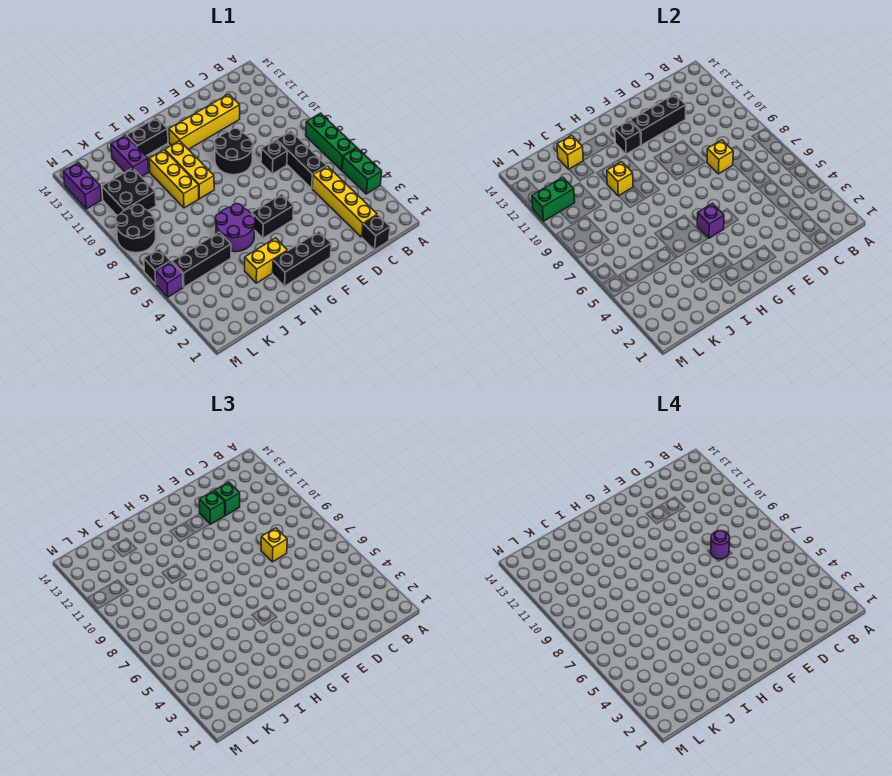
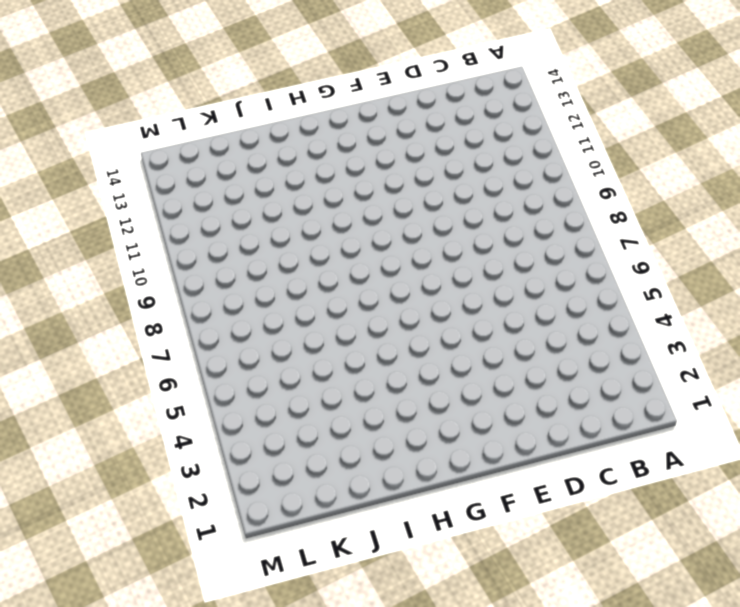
none -> green brick A4:A5 level 1
none -> green brick A6:A8 level 1
none -> black brick C1 level 1
none -> yellow brick C2:C5 level 1

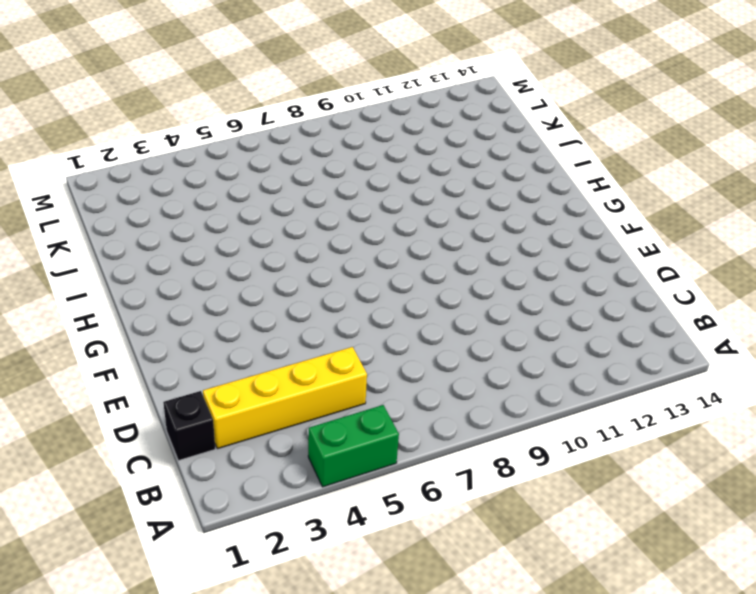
none -> green brick A6:A8 level 1
none -> black brick C6:C8 level 1
none -> black brick D8 level 1
none -> yellow brick D12:G12 level 1

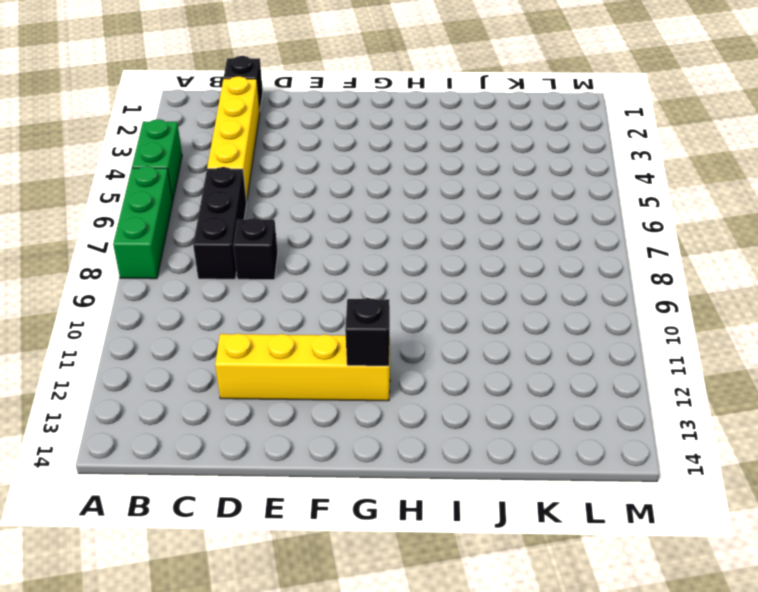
none -> black round brick E9:F10 level 1
none -> black brick F2:H2 level 1
none -> black brick F5:G5 level 1
none -> yellow brick H3:I3 level 1

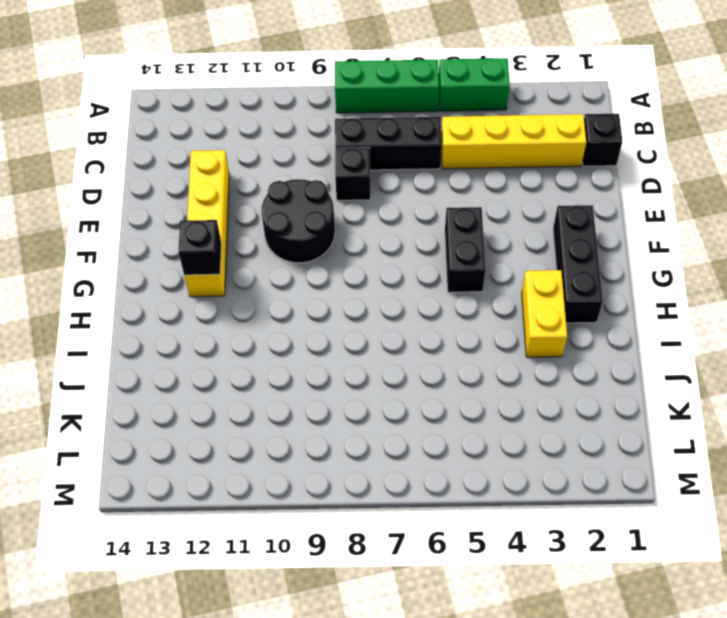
none -> purple round brick H5:I6 level 1
none -> yellow brick H9:H11 level 1
none -> black brick H13:I13 level 1
none -> yellow brick I9:I11 level 1

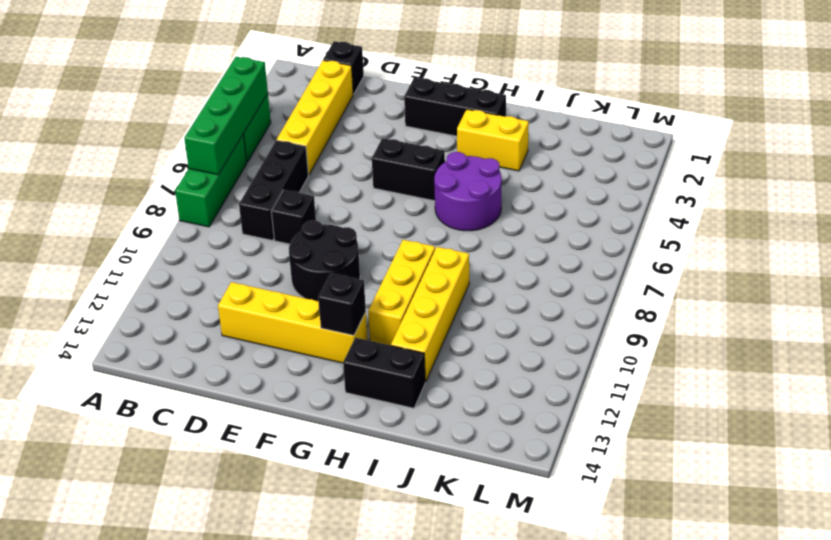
green brick A4:A7 level 2 -> none
yellow brick I9:I12 level 1 -> yellow brick I9:I11 level 1
none -> black brick J5:L5 level 1
none -> purple brick J12:J13 level 1
none -> black brick K10:L11 level 1
none -> black round brick L8:M9 level 1

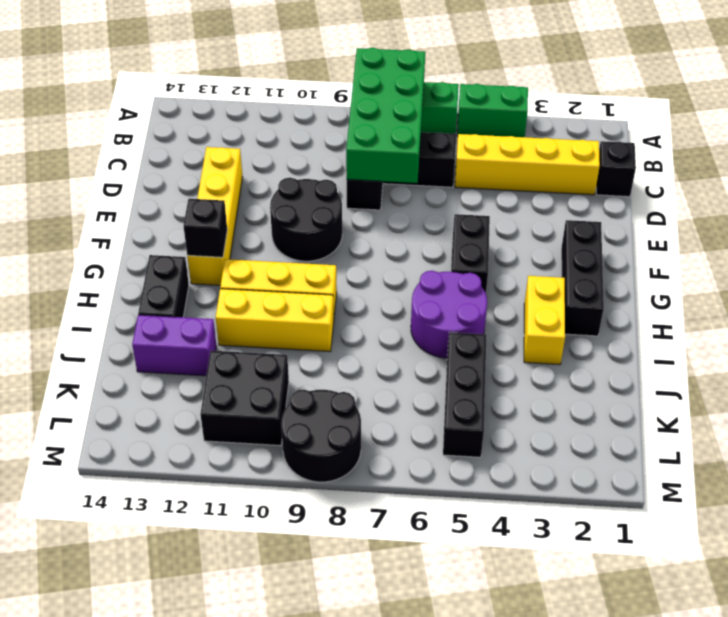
green brick A7:D8 level 2 -> yellow brick D8 level 2
none -> purple brick M5 level 1
none -> black brick M6 level 1
none -> purple brick M12:M13 level 1
none -> black brick D12:F12 level 2

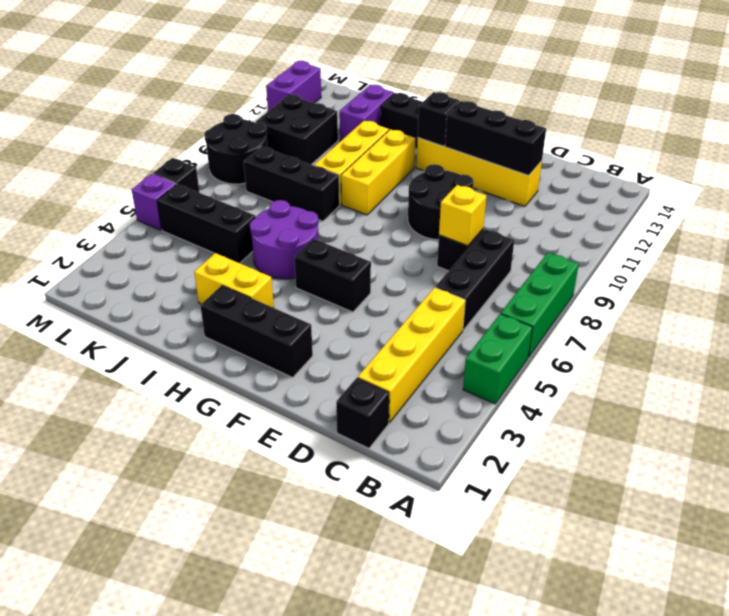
black brick I8:K8 level 1 -> none
none -> purple brick G5 level 2
none -> yellow brick I10 level 2
none -> yellow brick J13 level 2
none -> green brick L11:M11 level 2

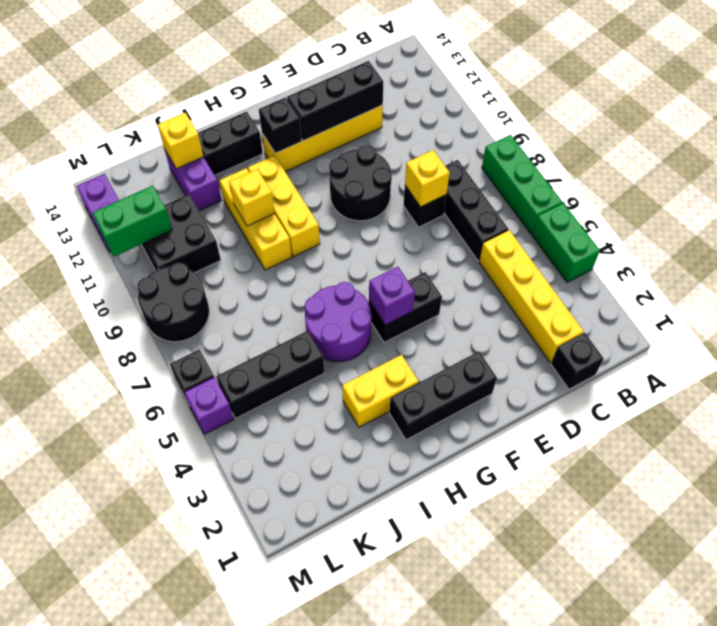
none -> yellow brick D8 level 3
none -> green brick D12 level 3
none -> green brick E12 level 3
none -> purple round brick D8 level 4

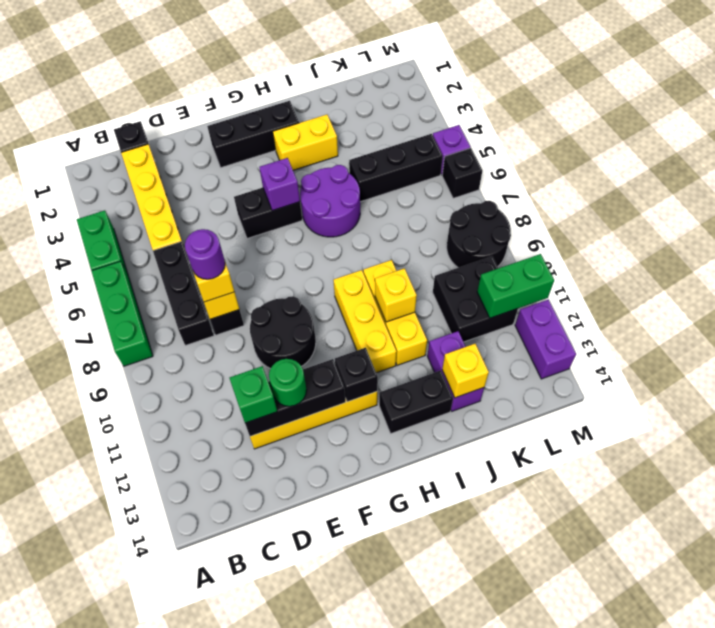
green round brick E12 level 3 -> green brick E12 level 3

